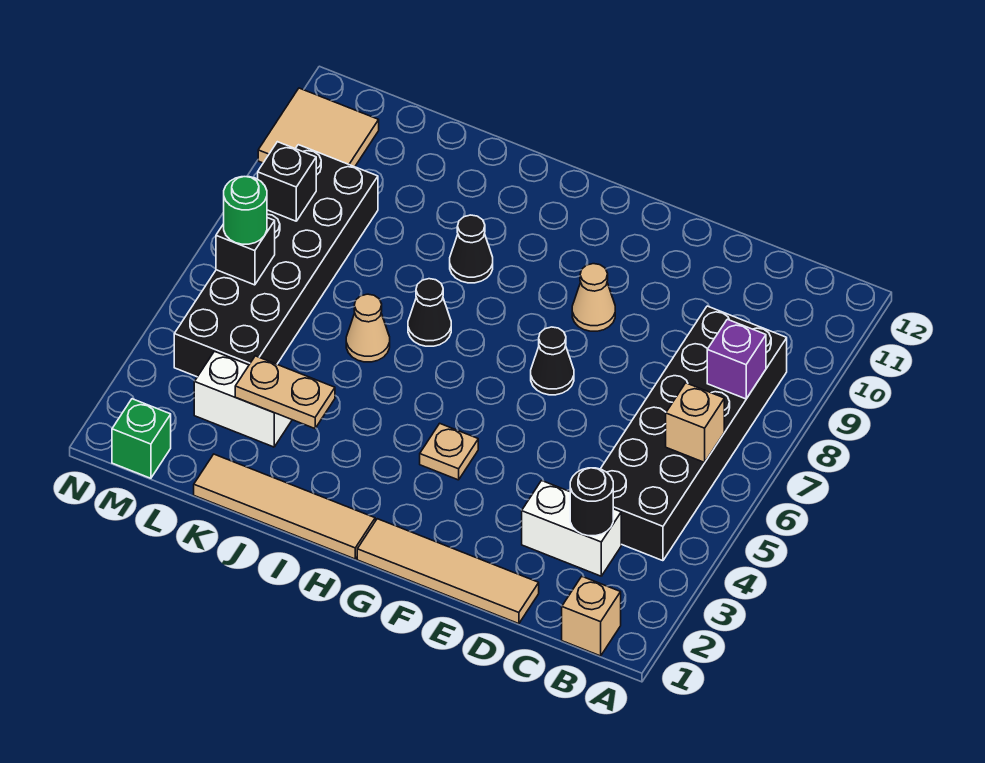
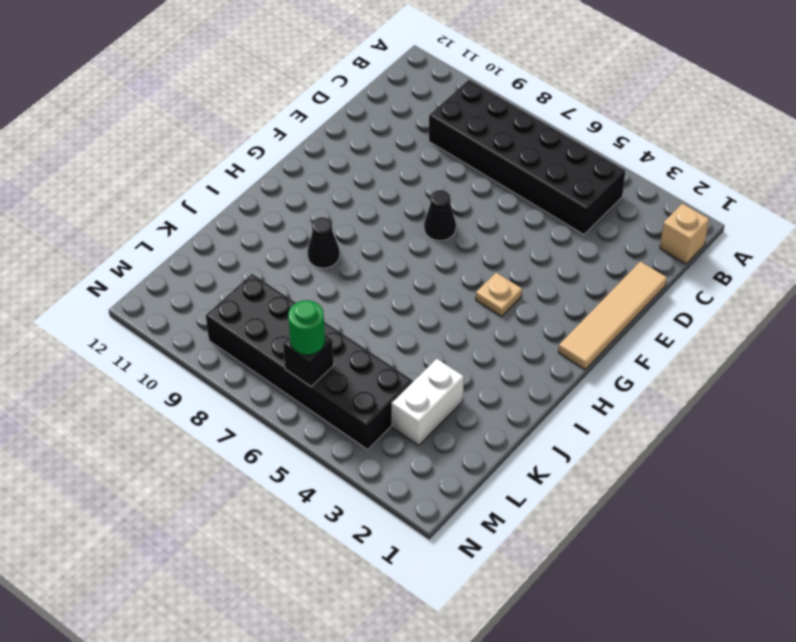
none -> white brick C3:D3 level 1
none -> tan cone F9 level 1
none -> tan tile H1:K1 level 1

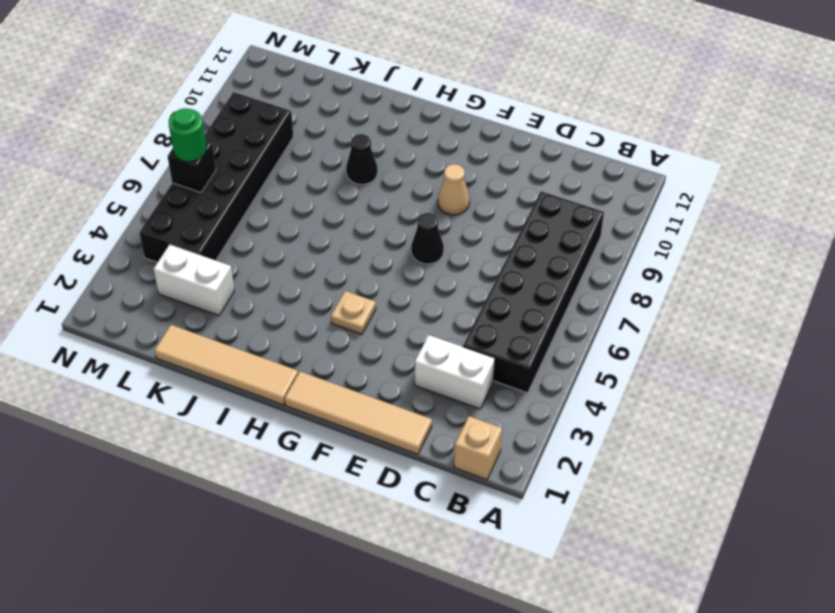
none -> black cone I7 level 1
none -> tan cone J6 level 1
none -> green brick M1 level 1

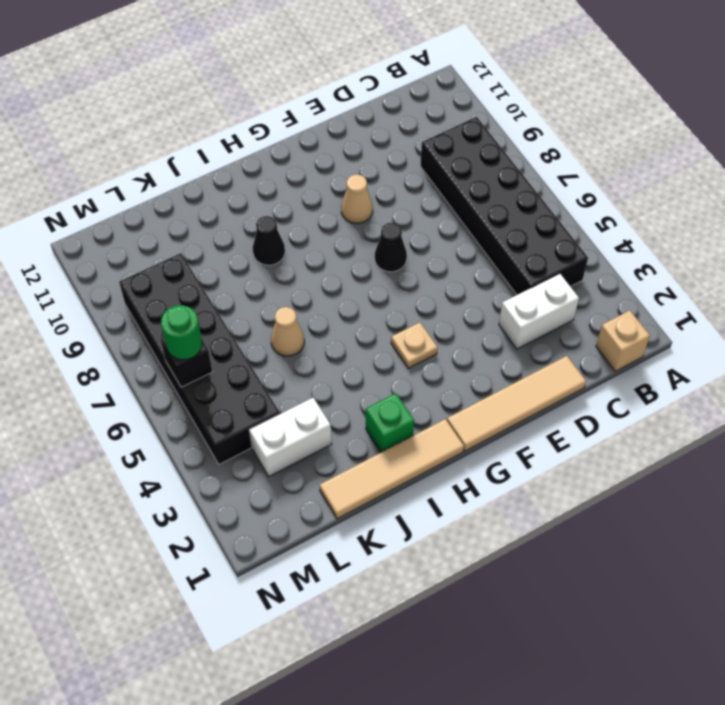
green brick I2 level 1 -> green brick M1 level 1
none -> black cone I7 level 1
none -> tan tile M10:N11 level 1
none -> tan brick B6 level 2

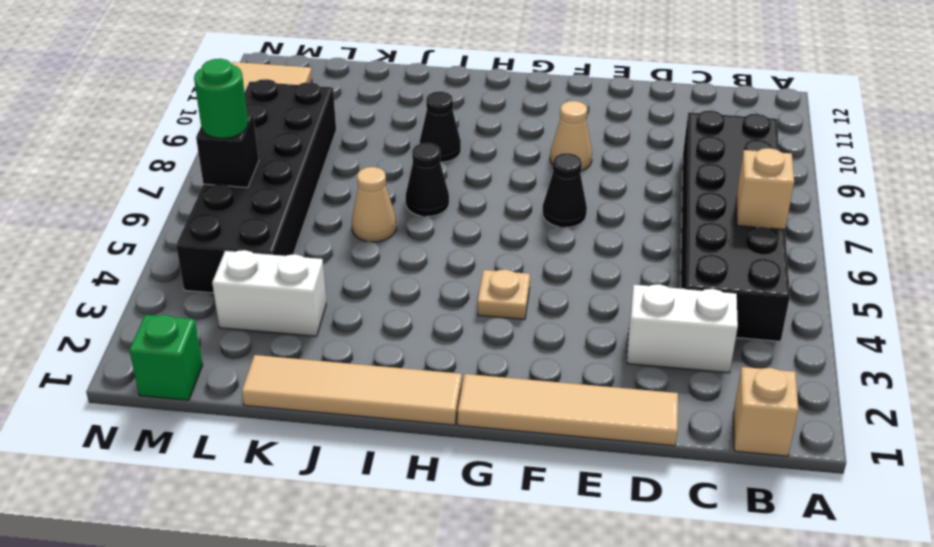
none -> purple brick B8 level 2
none -> black round brick C3 level 2
none -> tan plate J3:K3 level 2

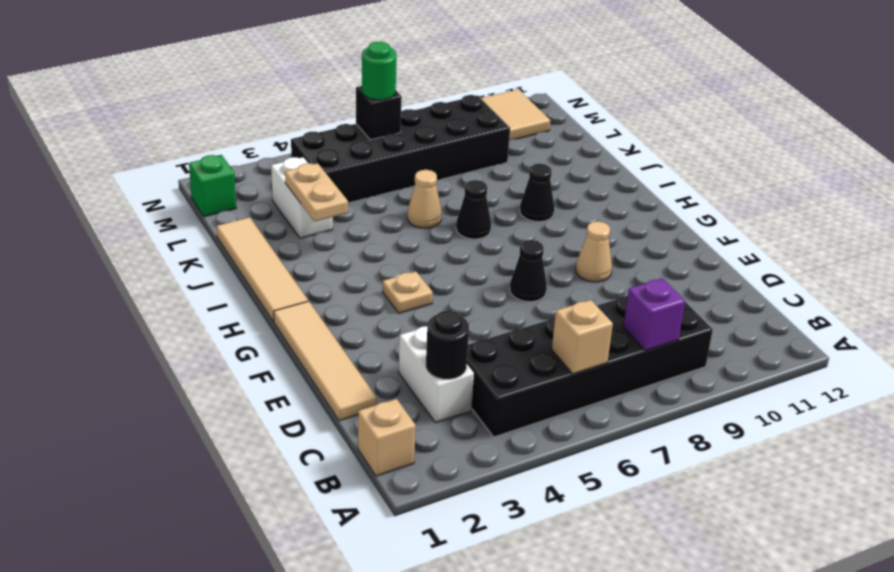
none -> black brick M8 level 2

